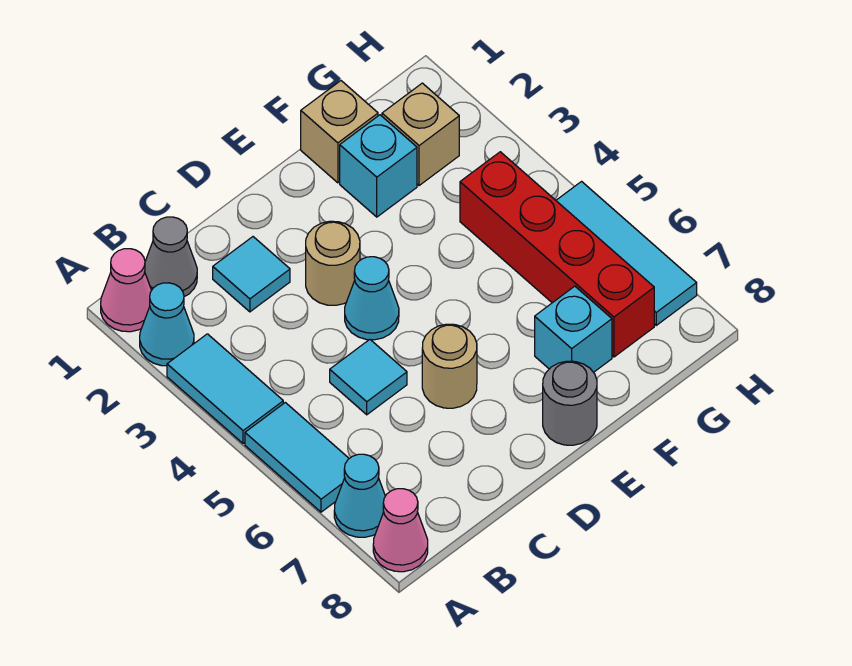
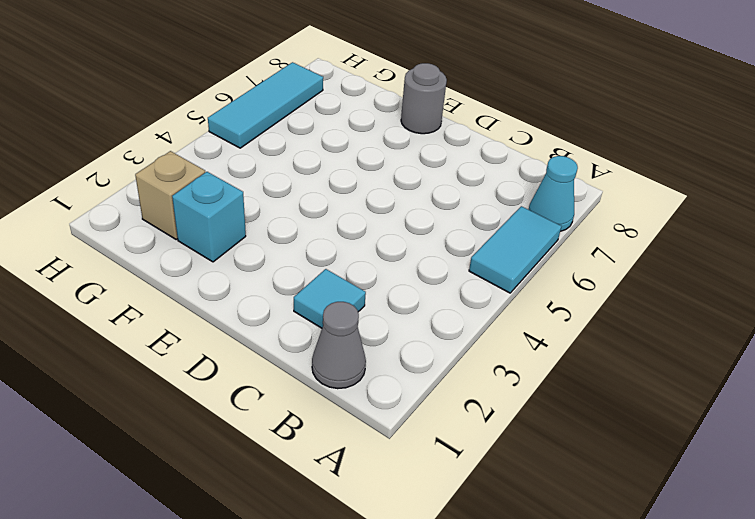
none -> pink cone A1 level 1
none -> cyan cone A2 level 1
none -> cyan tile A3:A4 level 1

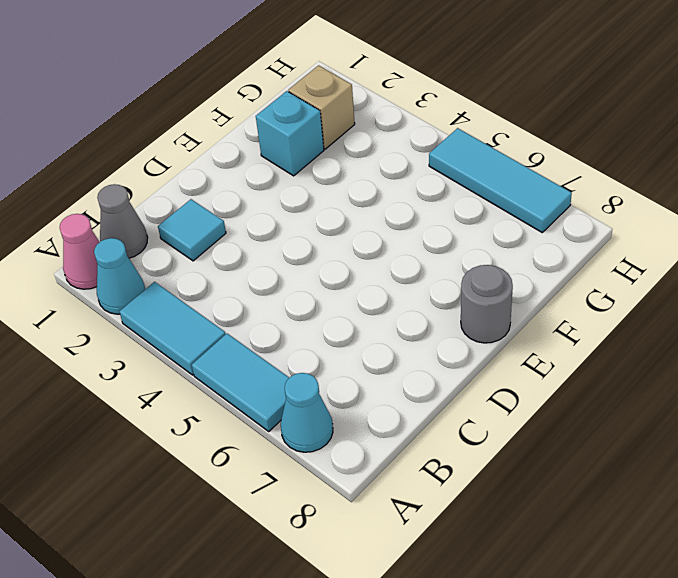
none -> pink cone A8 level 1
none -> cyan tile C5 level 1
none -> tan round brick D3 level 1

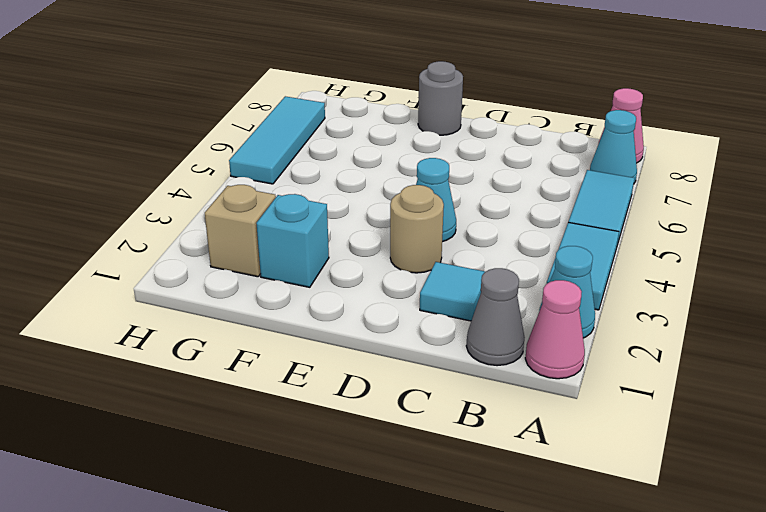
none -> cyan tile C5 level 1
none -> tan round brick D6 level 1
none -> tan brick F1 level 1

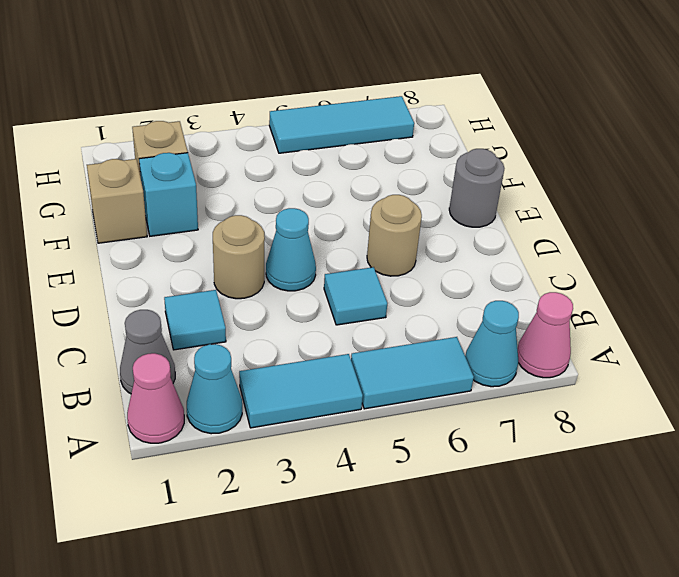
none -> cyan brick F7 level 1
none -> red brick G4:G7 level 1

